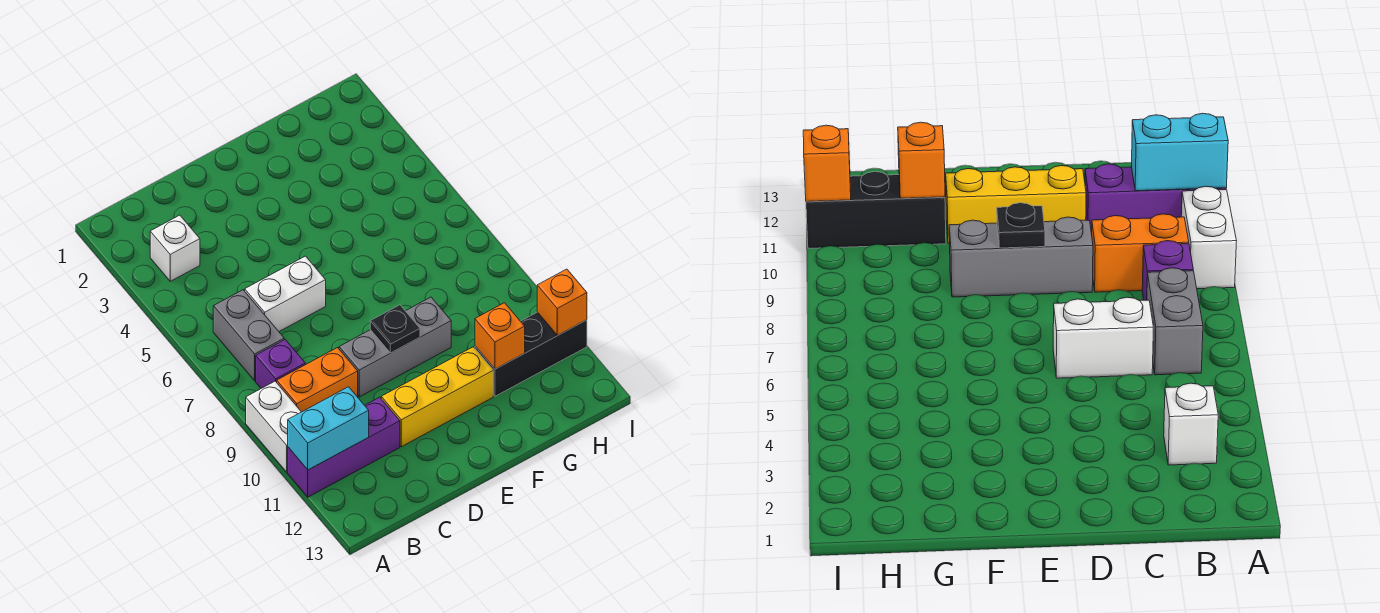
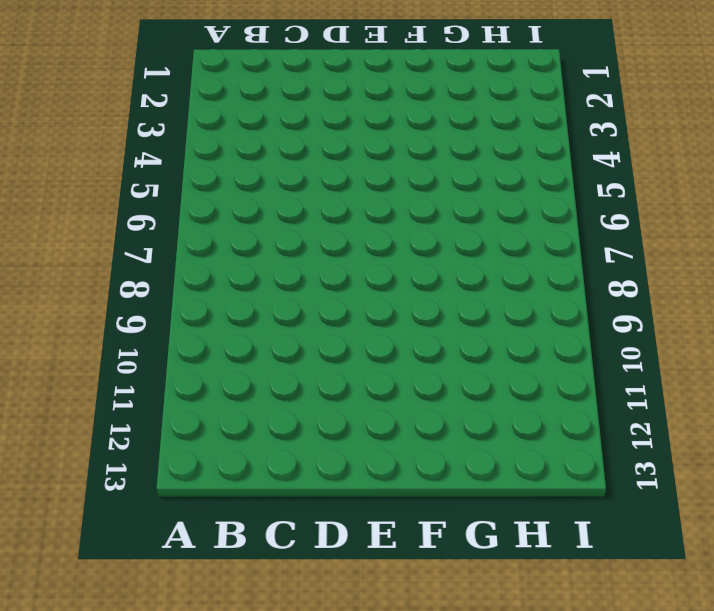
none -> white brick A9:A10 level 1
none -> purple brick A11:C11 level 1
none -> white brick B3 level 1

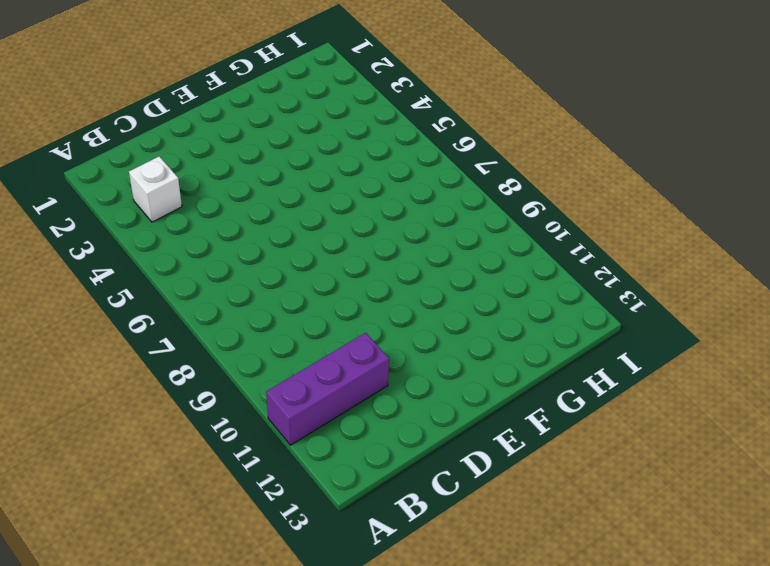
none -> white brick A9:A10 level 1
none -> grey brick B6:B7 level 1
none -> purple brick B8 level 1

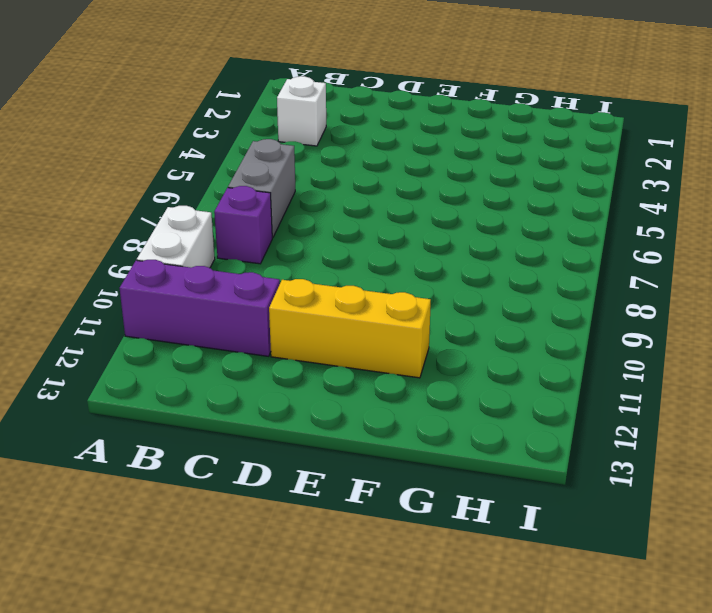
none -> orange brick B9:C9 level 1
none -> white brick C6:D6 level 1
none -> grey brick D9:F9 level 1

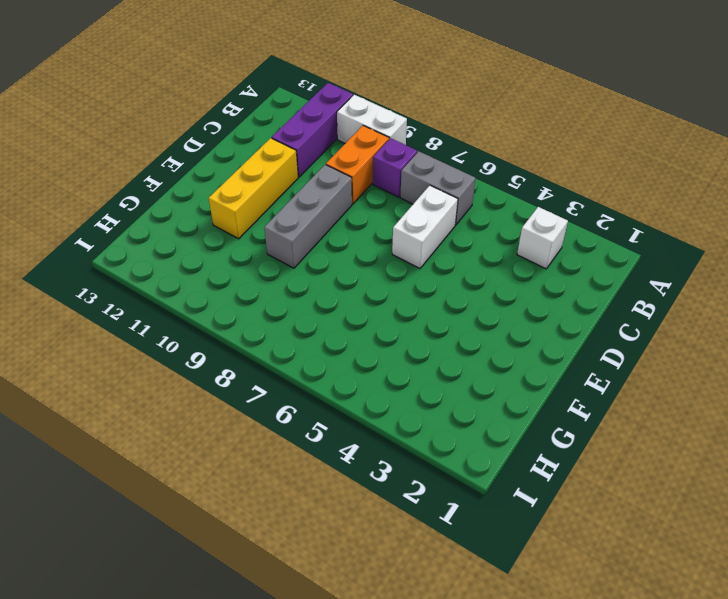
none -> black brick G11:I11 level 1
none -> cyan brick A11:B11 level 2
none -> black plate E9 level 2

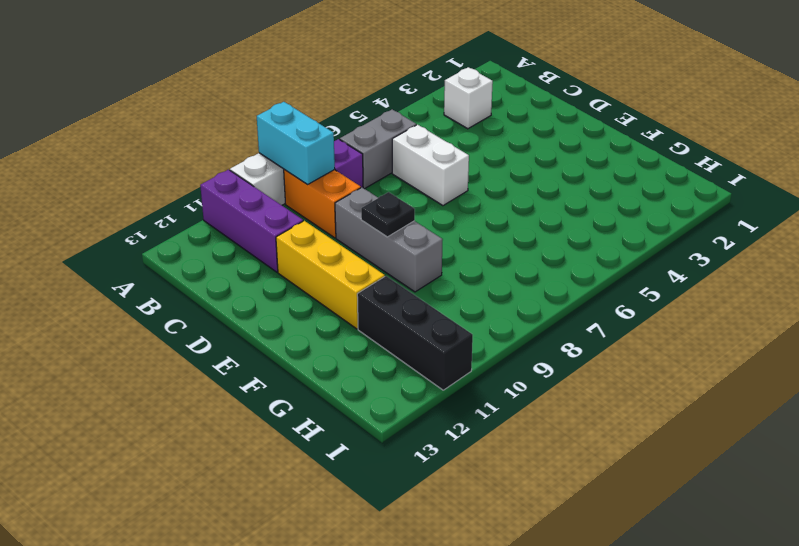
cyan brick A9:B9 level 2 -> cyan brick A11:B11 level 2
none -> orange brick G11 level 2
none -> orange brick I11 level 2

